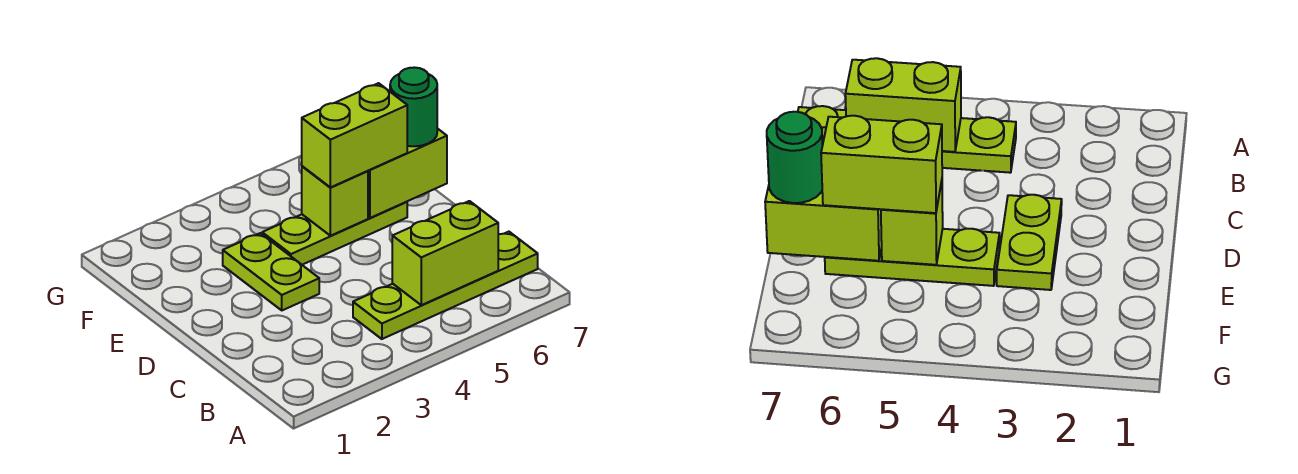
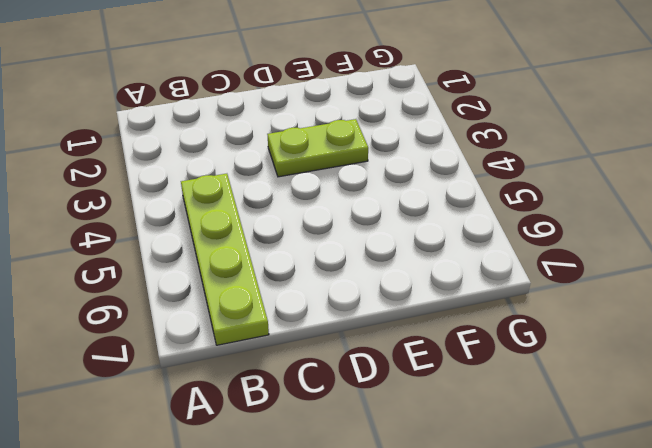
none -> lime plate E4:E6 level 1
none -> lime brick B5:B6 level 2

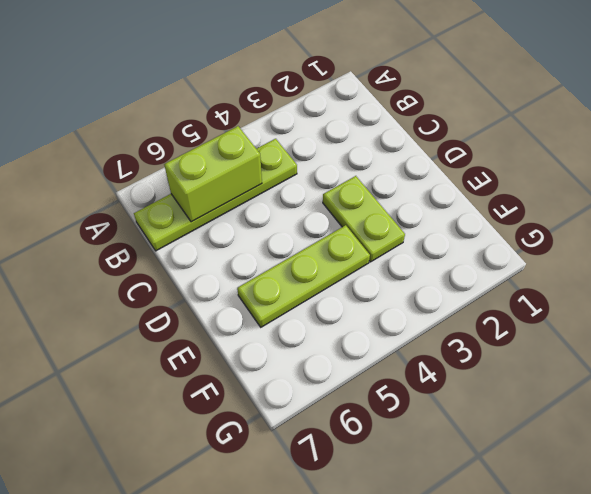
none -> lime brick E5 level 2
none -> lime brick E6:E7 level 2

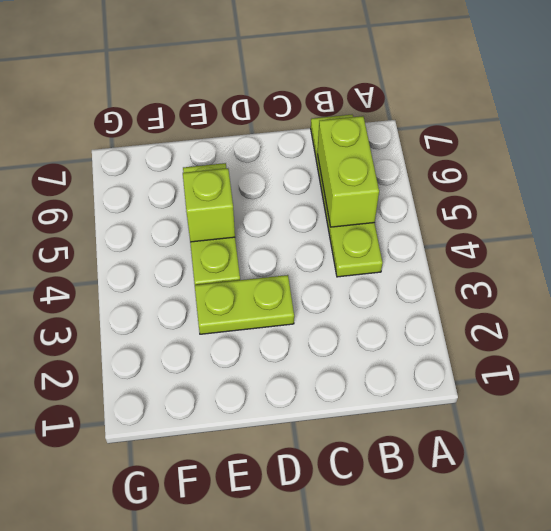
none -> lime brick E6:E7 level 2
none -> lime brick E5:E6 level 3

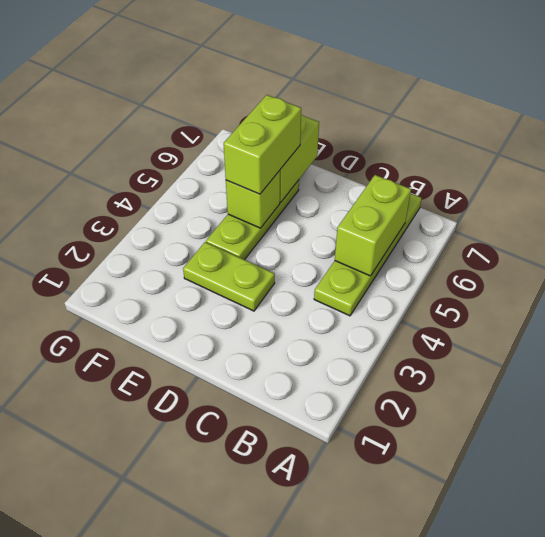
none -> green round brick E7 level 3

